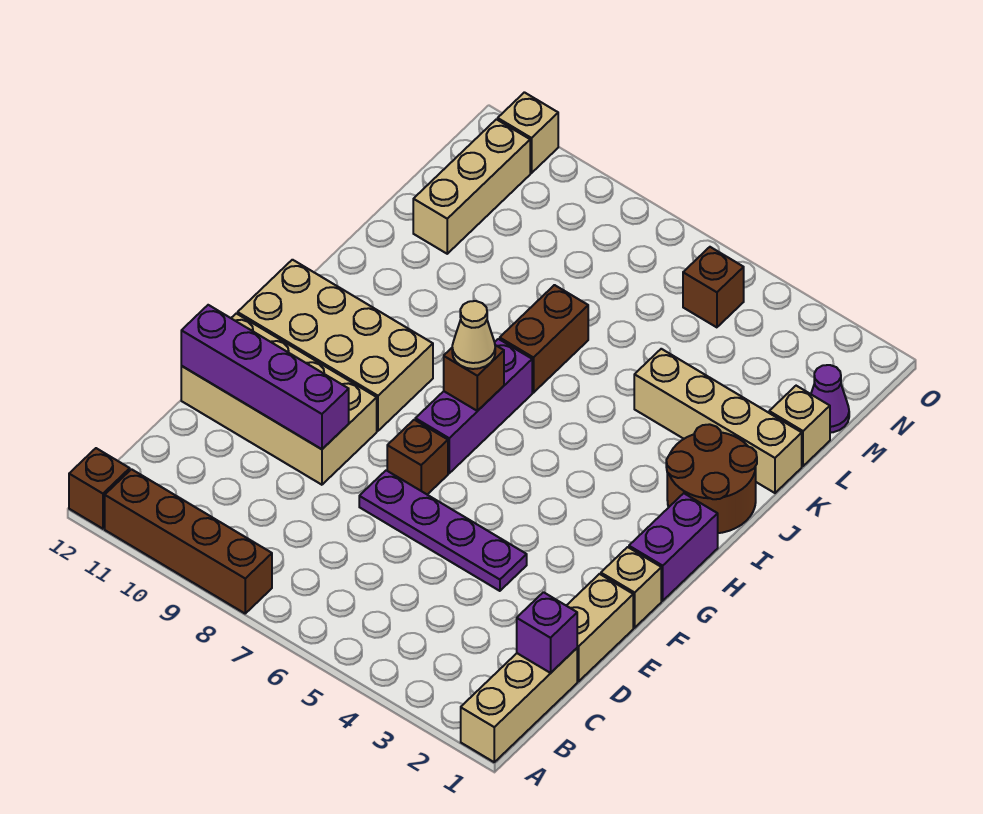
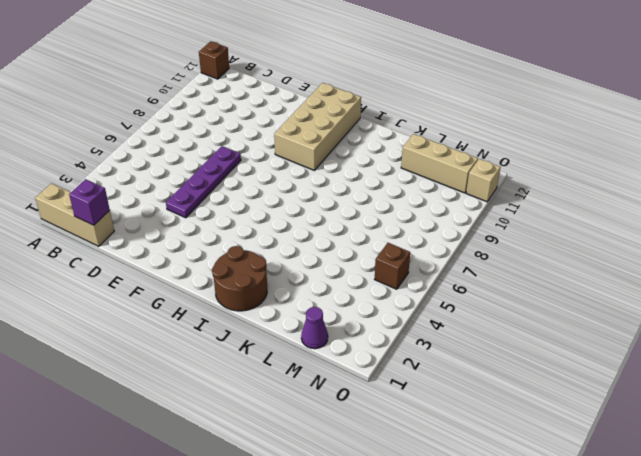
none -> brown brick A8:A11 level 1
none -> tan brick D1:E1 level 1
none -> tan brick E9:F12 level 1

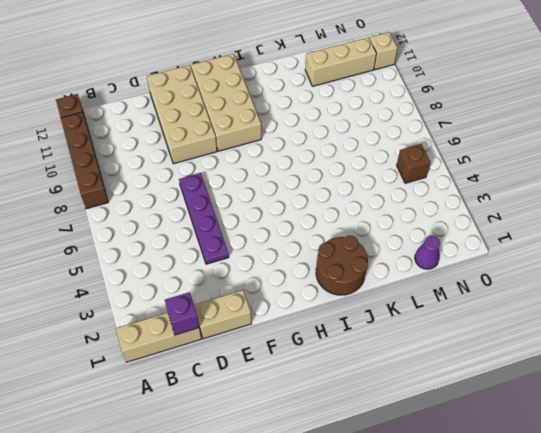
none -> tan brick F1 level 1
none -> brown brick F7 level 1
none -> purple brick G1:H1 level 1

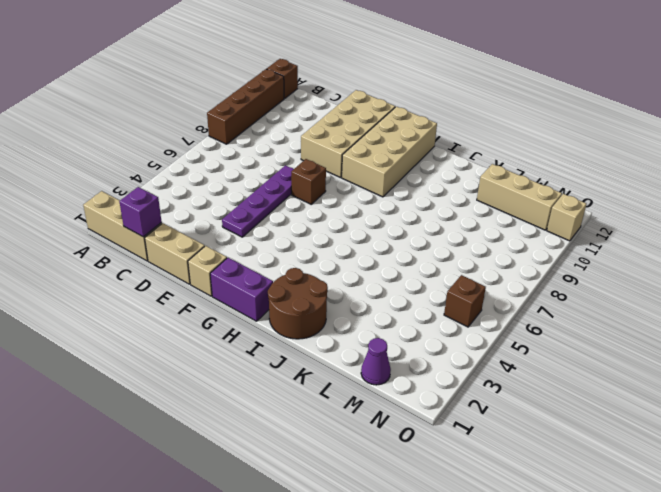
none -> purple brick G7:I7 level 1
none -> brown brick J7:K7 level 1
none -> tan brick K1:K4 level 1

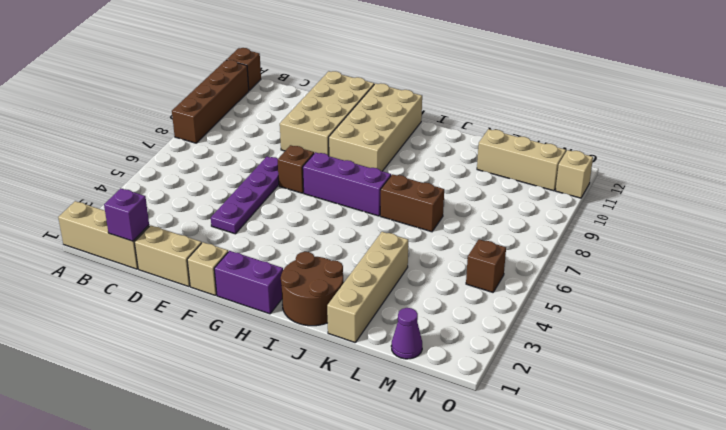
none -> tan brick L1 level 1
none -> purple brick E9:E12 level 2
none -> brown brick H7 level 2

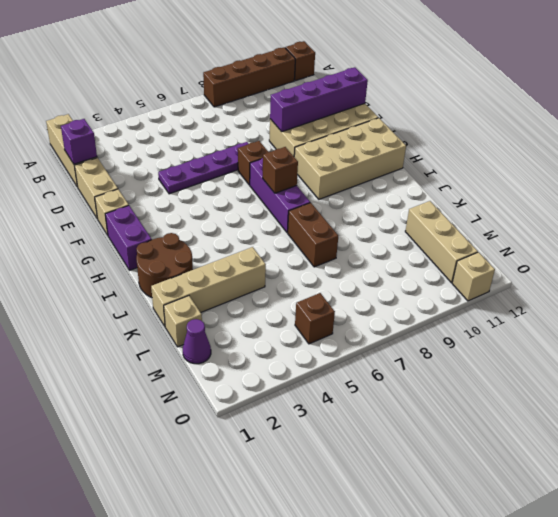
none -> tan cone H7 level 3

